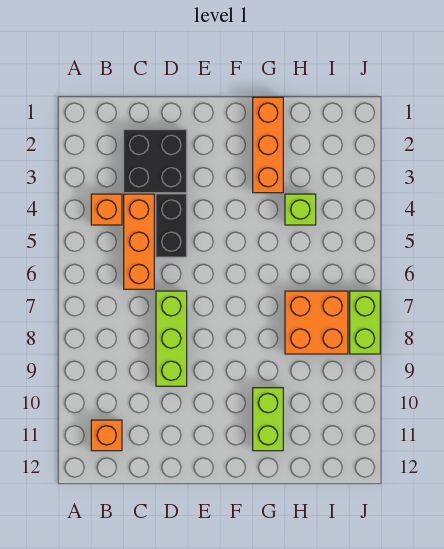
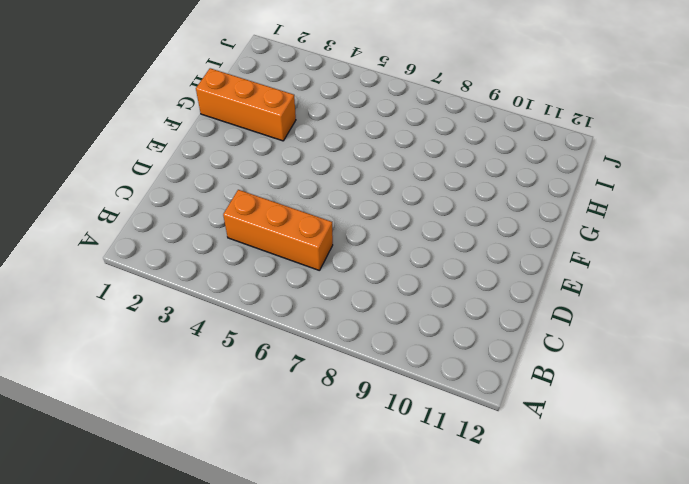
none -> orange brick B4 level 1
none -> orange brick B11 level 1

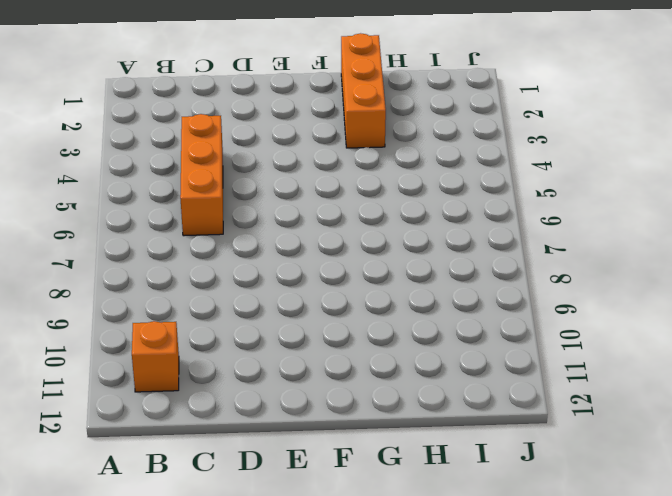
none -> orange brick B4 level 1
none -> black brick C2:D3 level 1

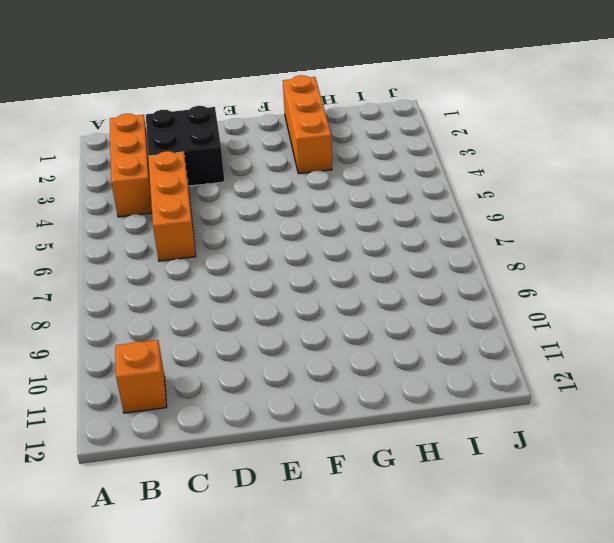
orange brick B2:B4 level 1 -> orange brick B4 level 1
none -> black brick D4:D5 level 1
none -> lime brick D7:D9 level 1

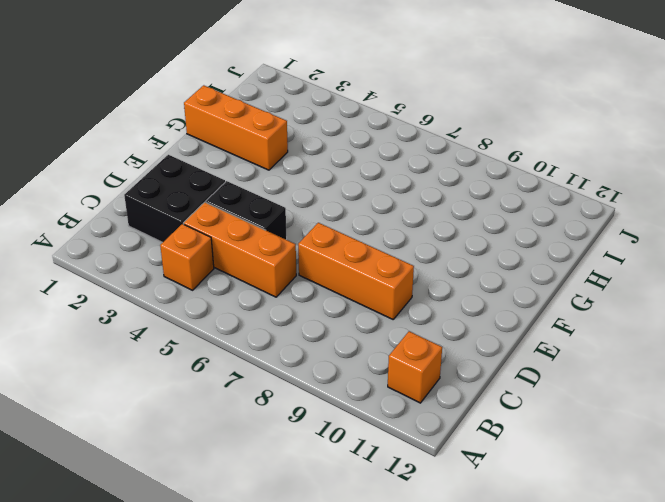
orange brick D7:D9 level 1 -> lime brick D7:D9 level 1
none -> lime brick G10:G11 level 1
none -> lime brick H4 level 1

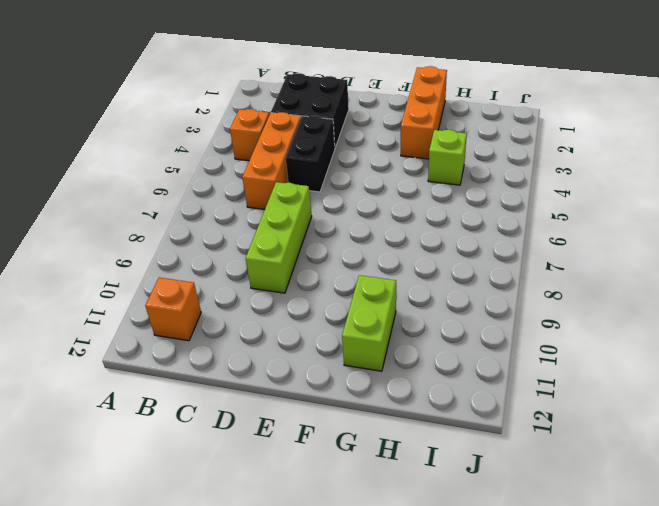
none -> orange brick H7:I8 level 1
none -> lime brick J7:J8 level 1

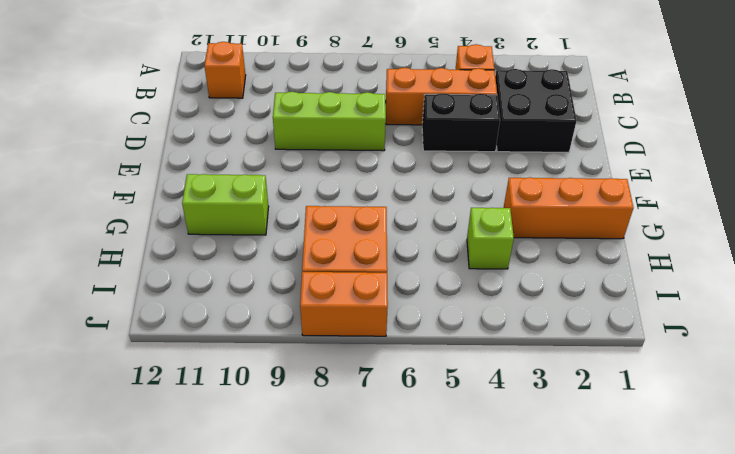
orange brick J7:J8 level 1 -> lime brick J7:J8 level 1

